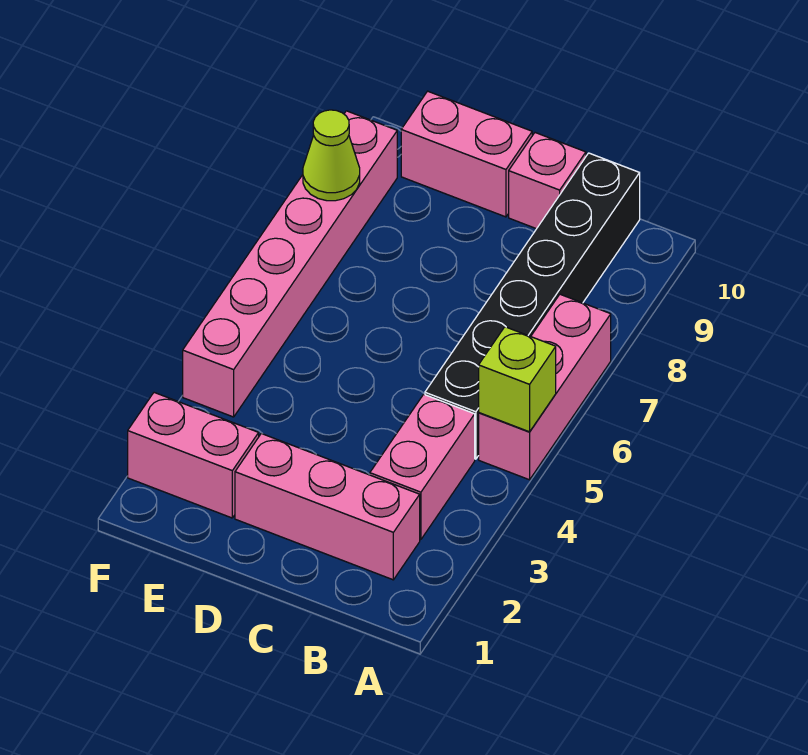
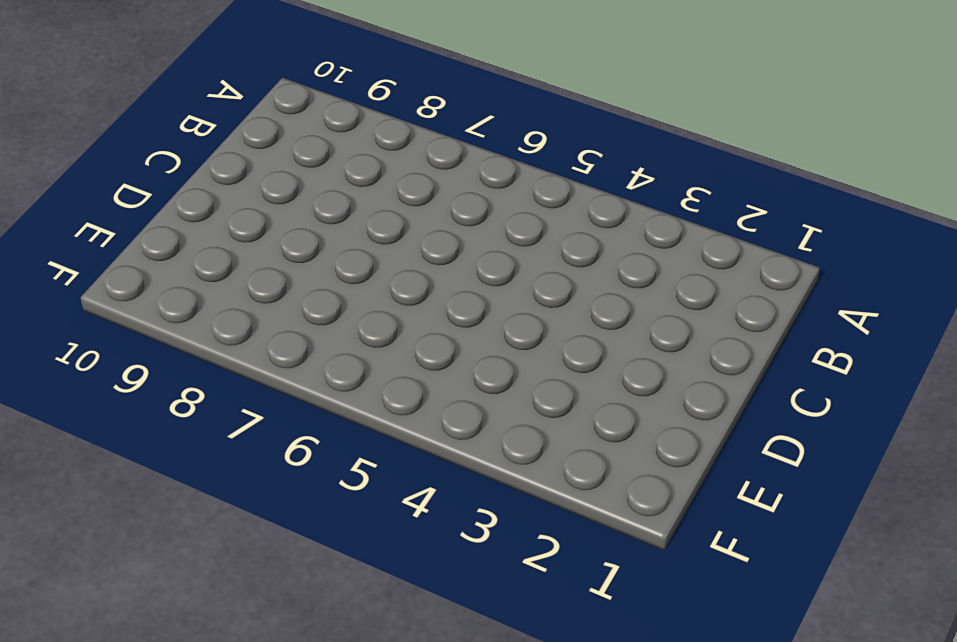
none -> pink brick A5:A7 level 1
none -> pink brick B2:D2 level 1

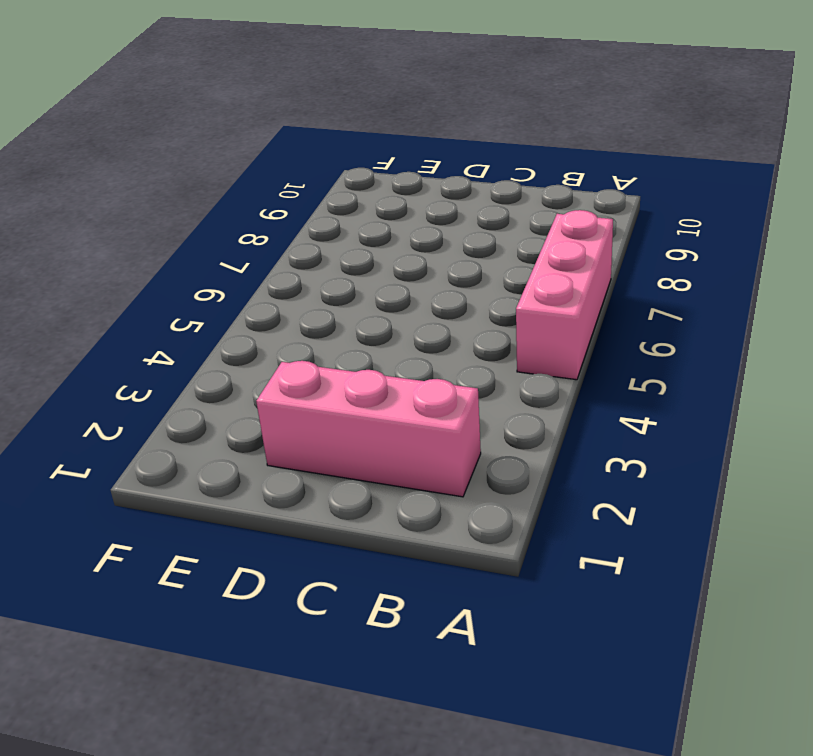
none -> pink brick B3:B4 level 1
none -> black brick B5:B10 level 1

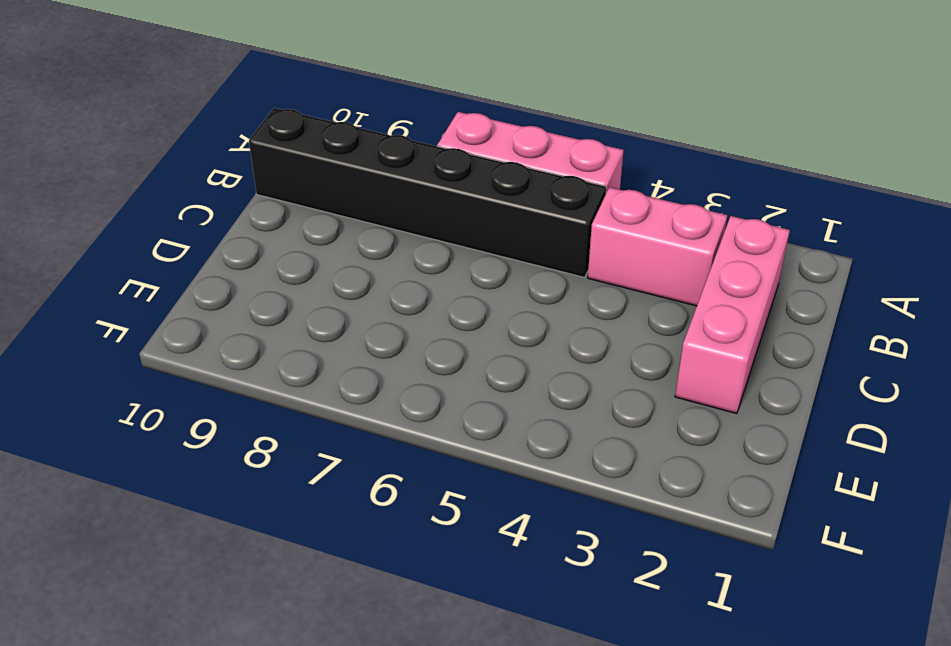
none -> pink brick C10 level 1
none -> pink brick D10:E10 level 1

